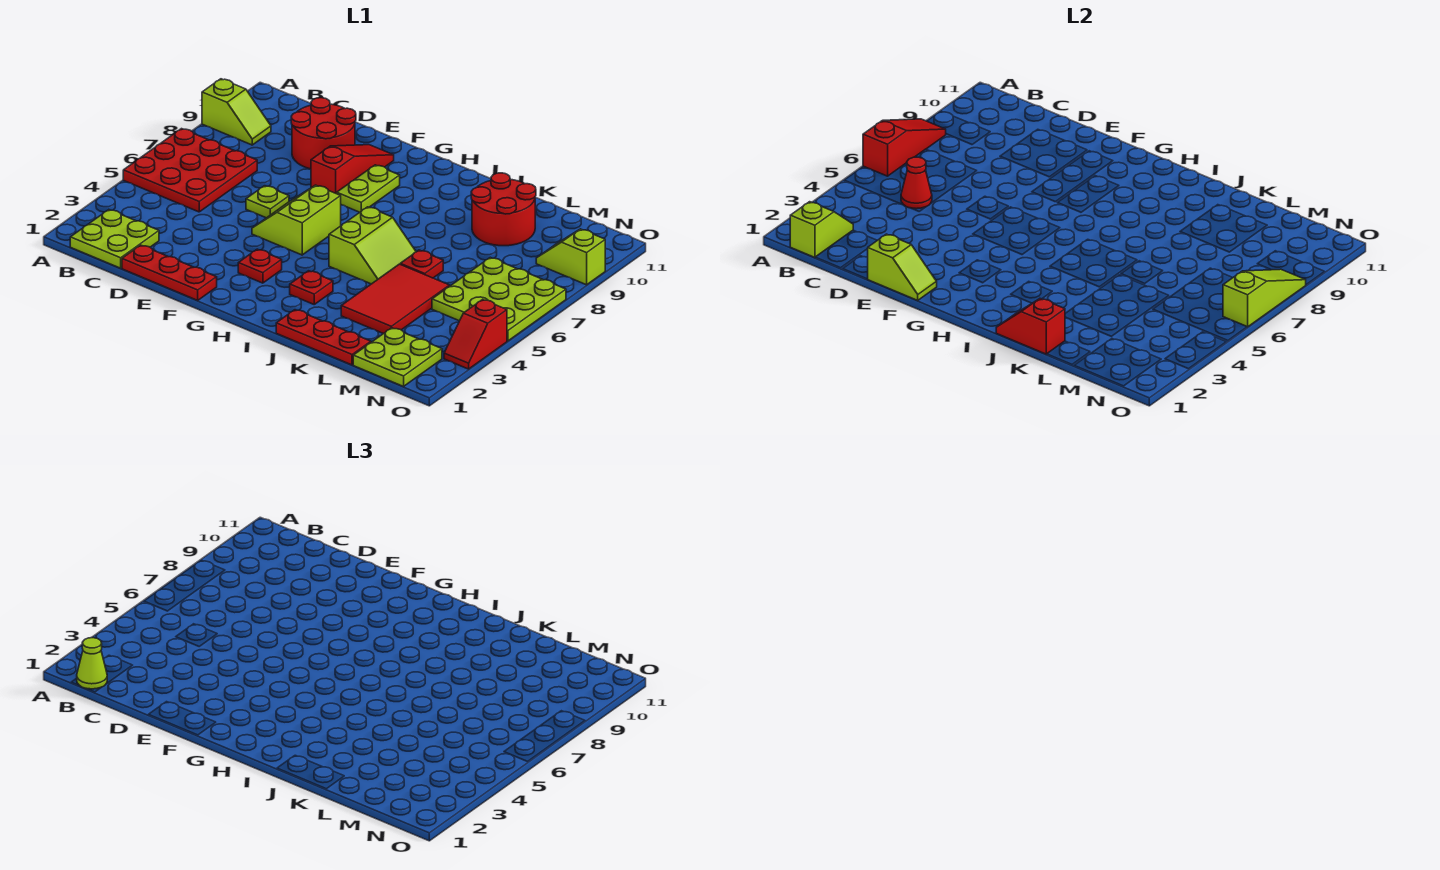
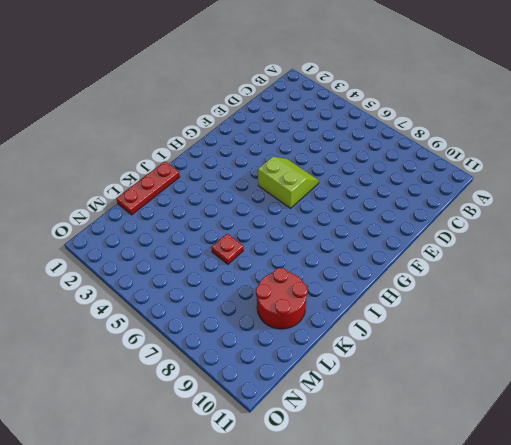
none -> red plate A5:C7 level 1
none -> lime slope A9:B9 level 1 top A
none -> lime plate B1:C2 level 1

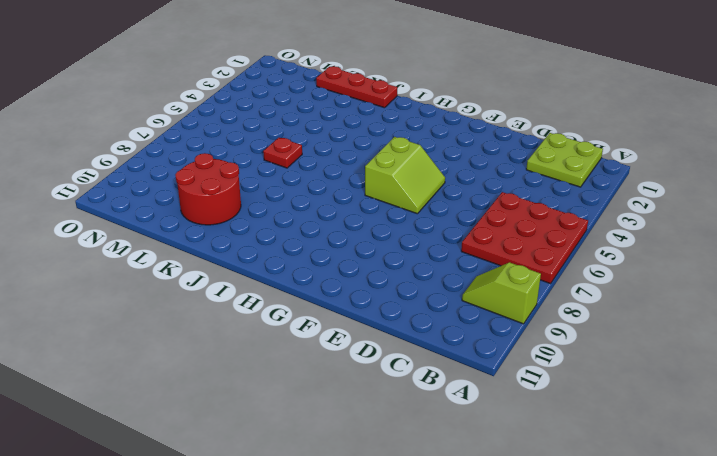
none -> red plate D1:F1 level 1
none -> red round brick D9:E10 level 1
none -> lime plate E6 level 1

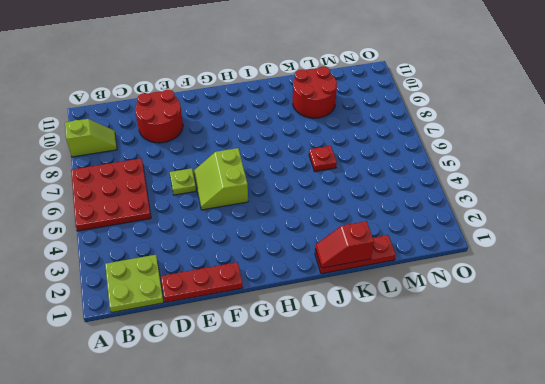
none -> red slope F8:F10 level 1 top 8
none -> red plate G3 level 1
none -> lime plate G8:G9 level 1

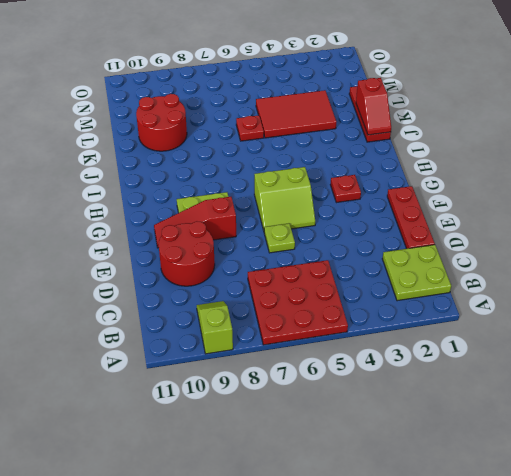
none -> red plate I3 level 1
none -> lime slope I5:J6 level 1 top I
none -> lime plate M1:N2 level 1

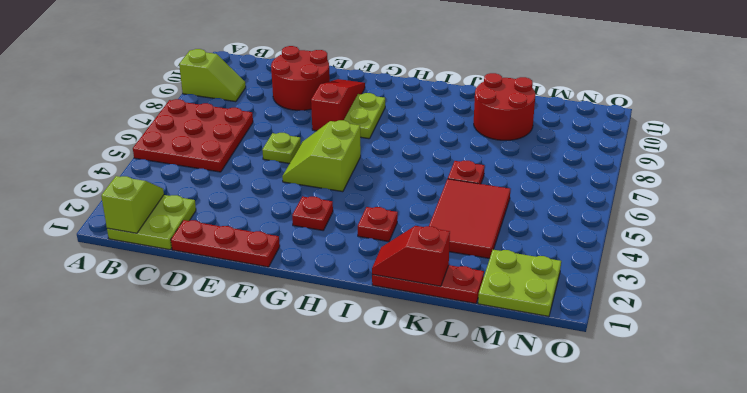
none -> lime slope I5:J6 level 1 top I
none -> lime plate M5:O7 level 1
none -> lime slope N9:O9 level 1 top O

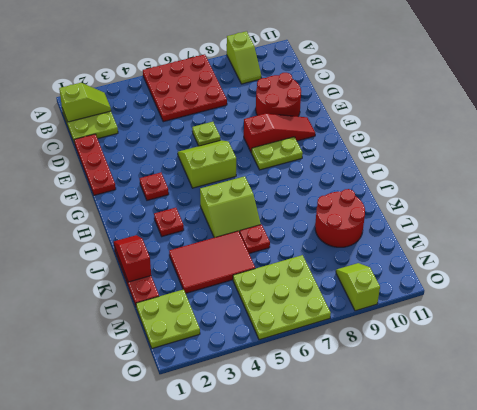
none -> red slope O3:O4 level 1 top 4
none -> red slope A6:A8 level 2 top 6
none -> red cone C5 level 2

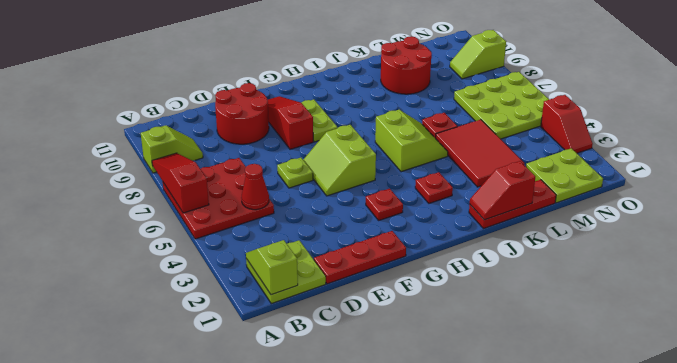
none -> lime slope E1:F1 level 2 top E
none -> lime slope O6:O8 level 2 top 6
none -> lime cone B1 level 3

